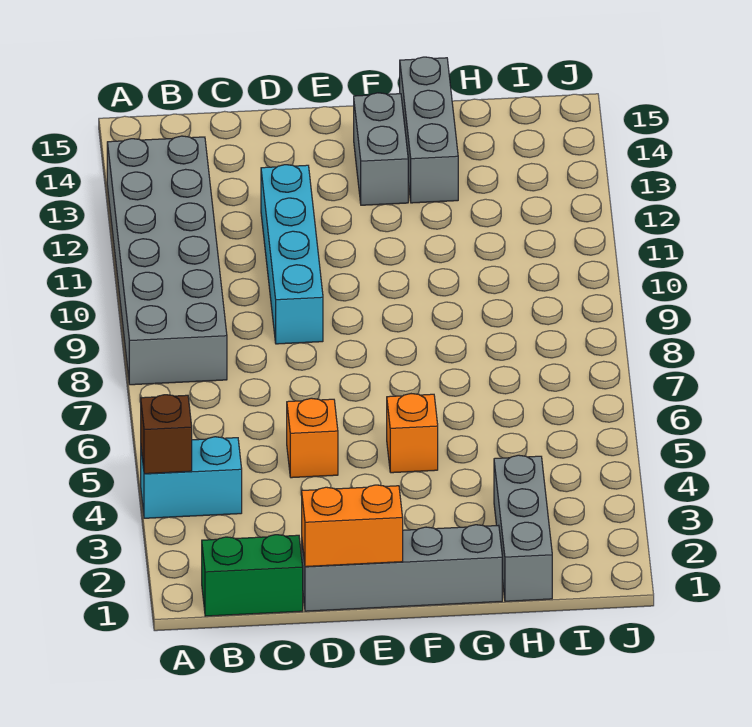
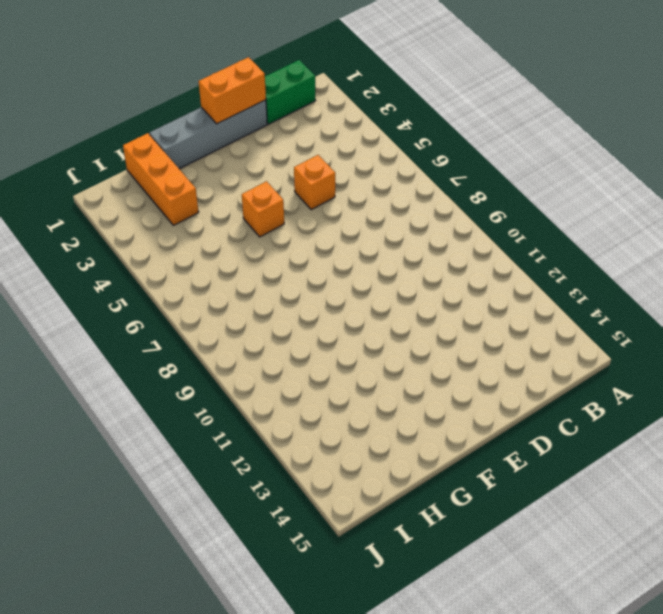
orange brick H1:H3 level 1 -> grey brick H1:H3 level 1
none -> cyan brick A4:B4 level 1
none -> grey brick A8:B13 level 1
none -> cyan brick D9:D12 level 1

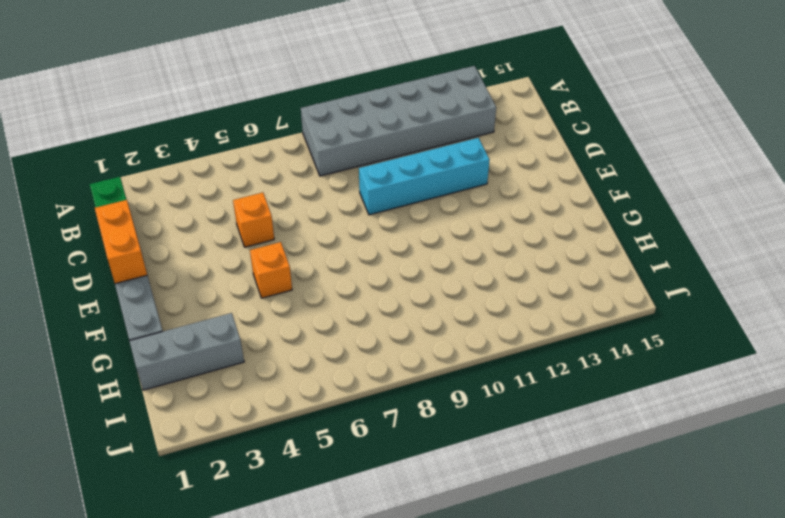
none -> cyan brick A4:B4 level 1
none -> grey brick F13:F14 level 1
none -> grey brick G13:G15 level 1

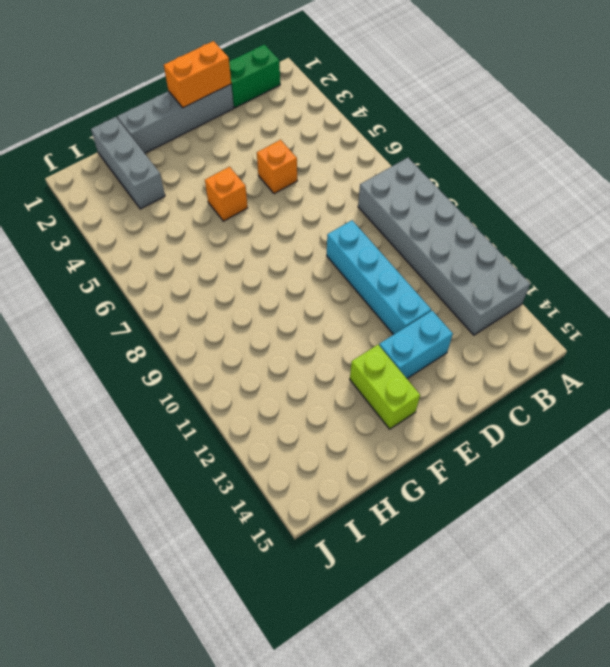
cyan brick D13:E13 level 1 -> cyan brick A4:B4 level 1
lime brick F13:F14 level 1 -> grey brick F13:F14 level 1
none -> grey brick G13:G15 level 1
none -> brown brick A4 level 2

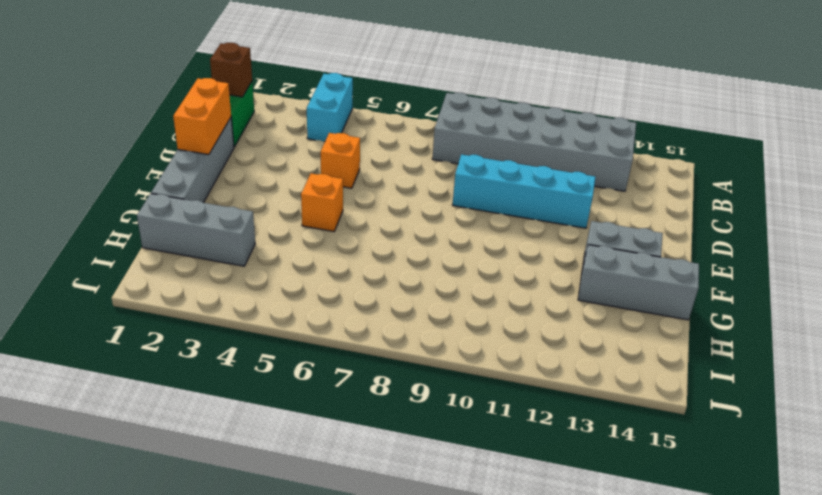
brown brick B1 level 2 -> brown brick A4 level 2

